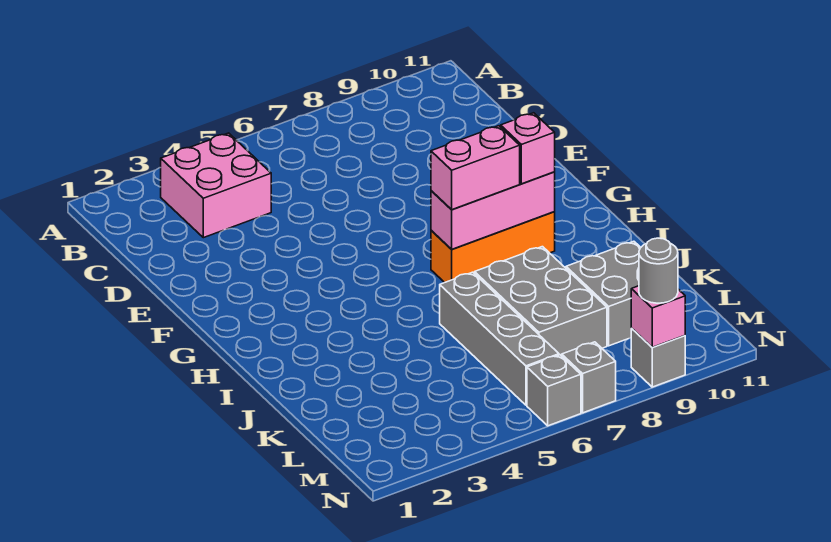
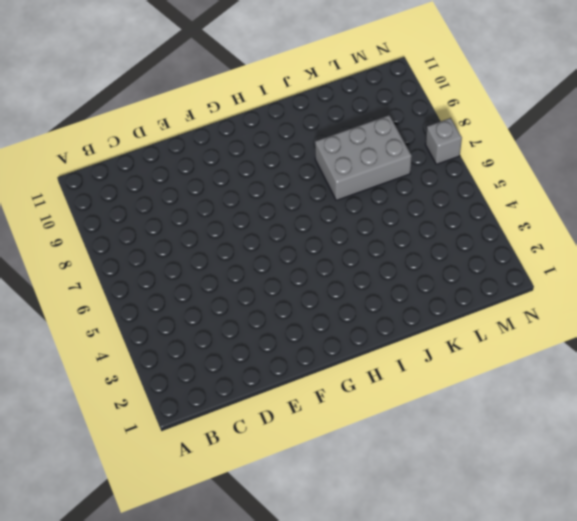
none -> pink brick B3:C4 level 1
none -> orange brick H7:H9 level 1
none -> grey brick J6:M6 level 1

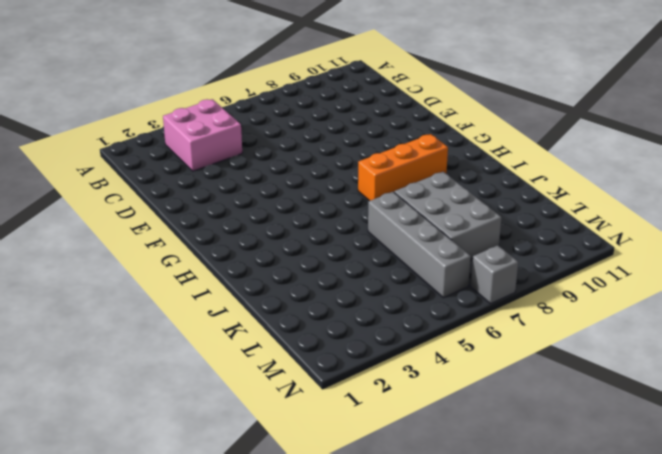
none -> grey brick K9:L10 level 1
none -> grey brick N6 level 1
none -> grey brick N9 level 1

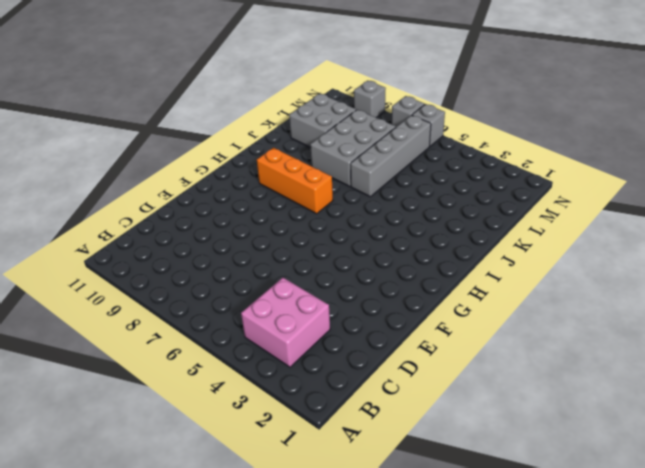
none -> pink brick H7:H9 level 2
none -> pink brick N9 level 2
none -> pink brick H7:H8 level 3

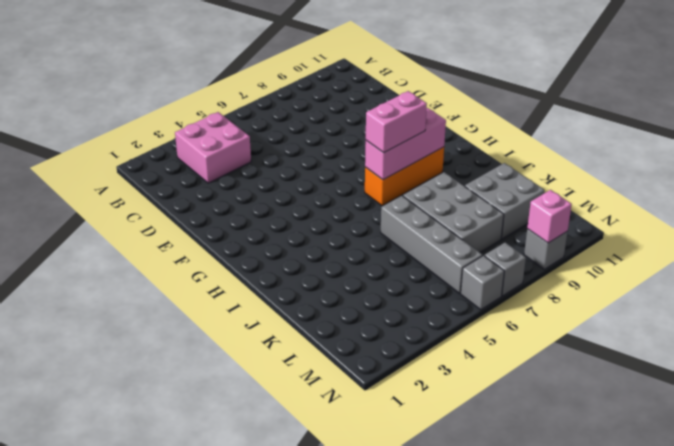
none -> pink brick H9 level 3
none -> grey round brick N9 level 3

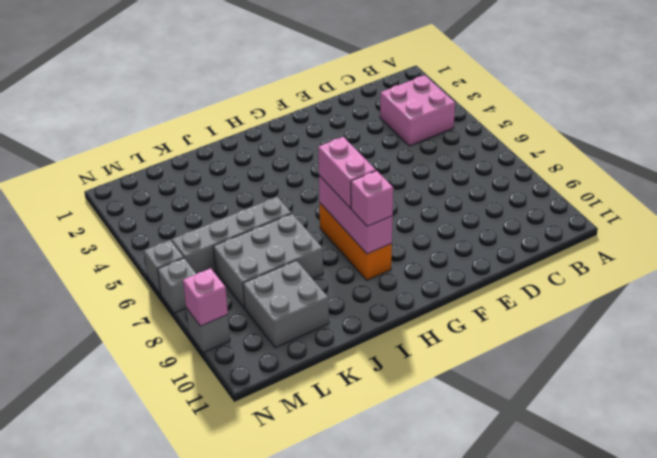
none -> grey round brick N9 level 3

